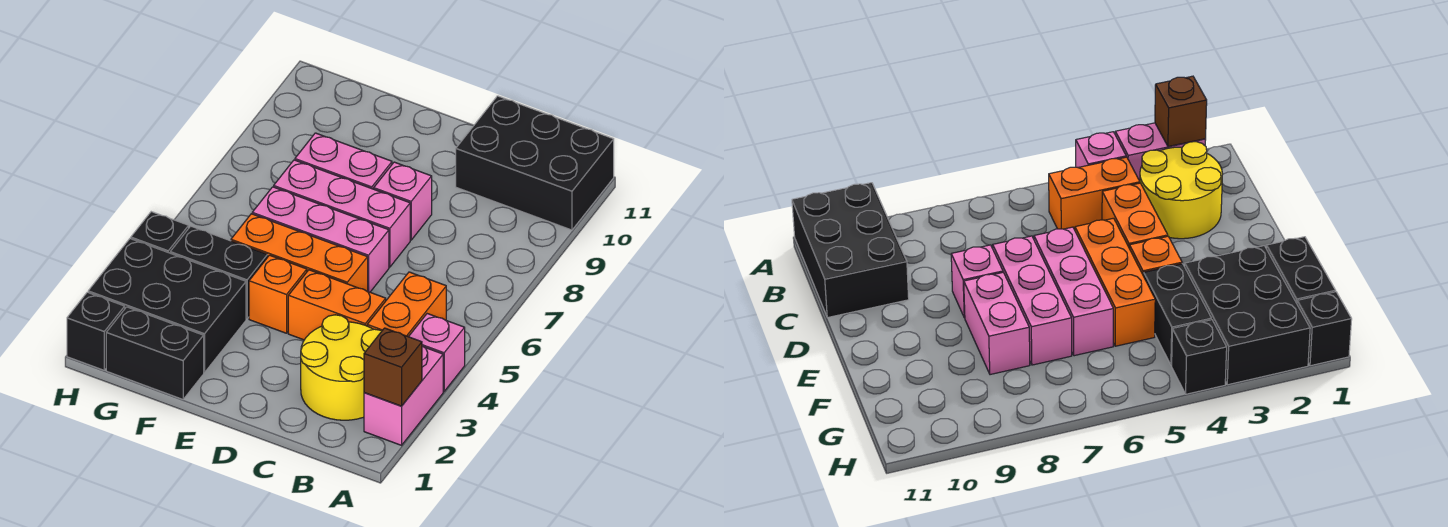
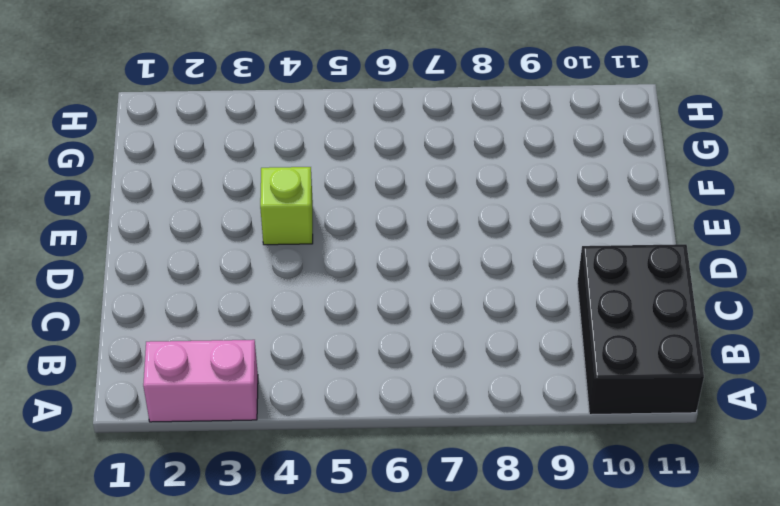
lime brick E4 level 1 -> orange brick E4 level 1
none -> pink brick A4 level 1
none -> yellow round brick B2:C3 level 1
none -> orange brick B4:B5 level 1

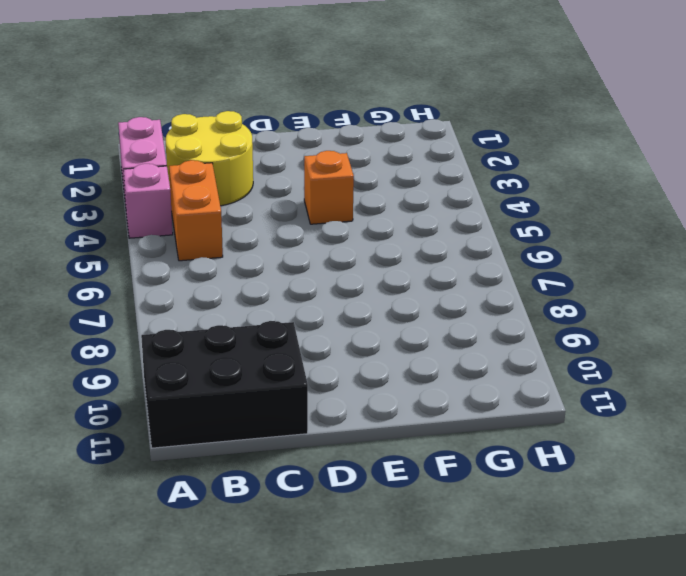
none -> orange brick C4:D4 level 1
none -> orange brick D5:F5 level 1
none -> pink brick D6:F6 level 1

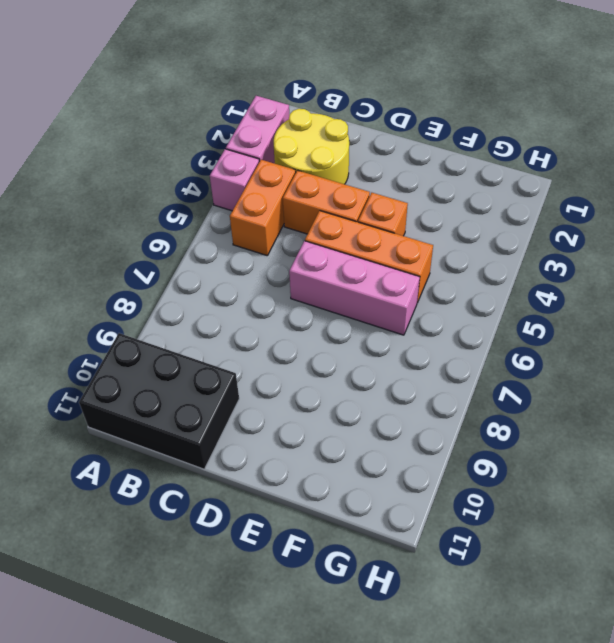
none -> pink brick D7:F7 level 1
none -> pink brick D8 level 1
none -> pink brick E8:F8 level 1

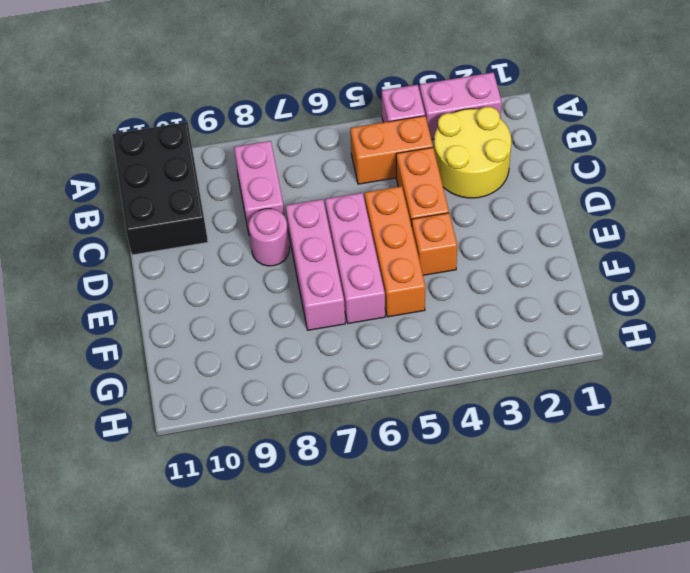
pink brick B8:C8 level 1 -> pink brick E8:F8 level 1
pink round brick D8 level 1 -> pink brick D8 level 1
none -> black brick F1:G1 level 1
none -> black brick F2:H3 level 1
none -> black brick F4:G4 level 1

